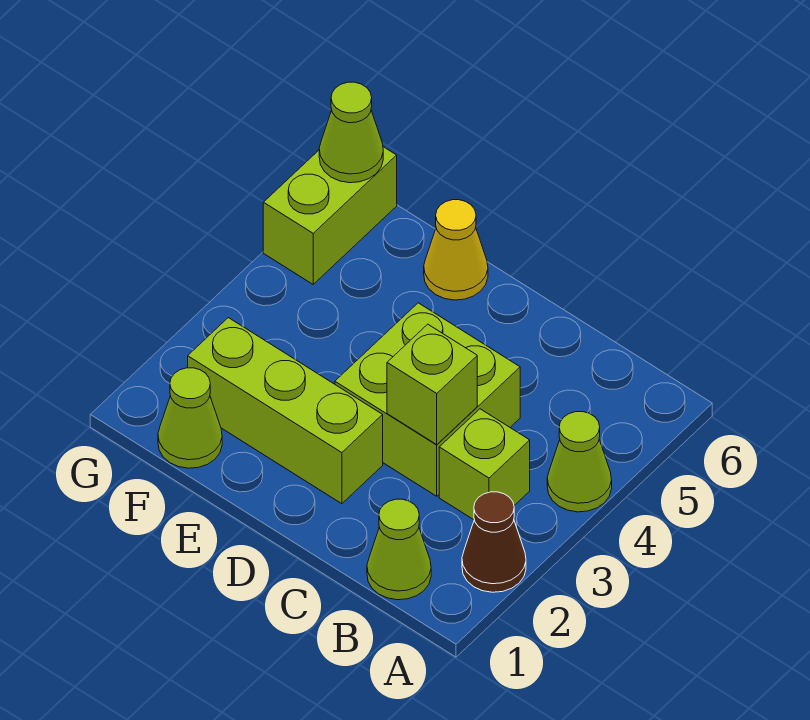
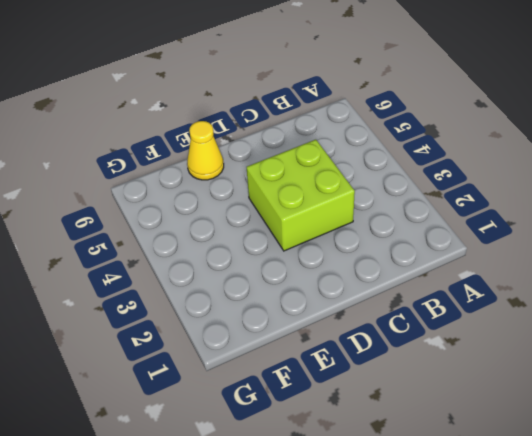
none -> brown cone A2 level 1
none -> lime cone A4 level 1

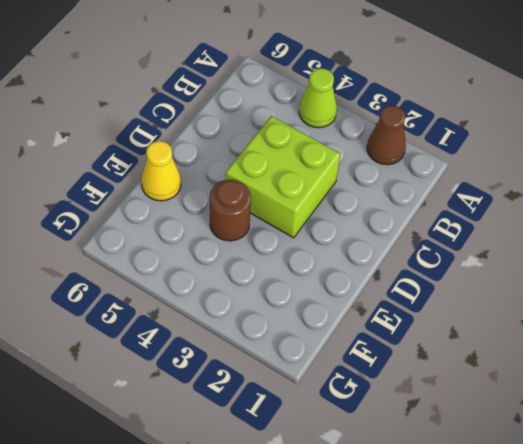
brown round brick E4 level 1 -> none
none -> lime cone B1 level 1
none -> lime brick B3 level 1

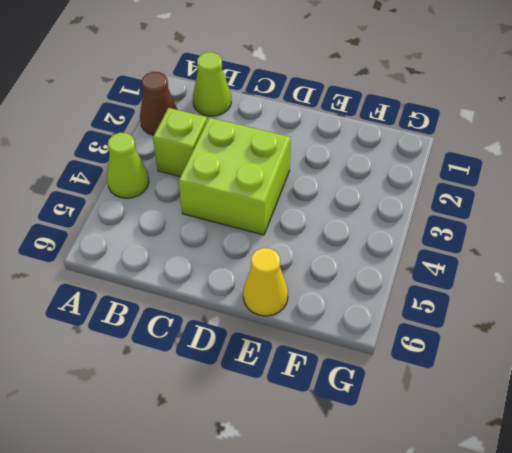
none -> lime brick D2:F2 level 1
none -> lime cone F1 level 1

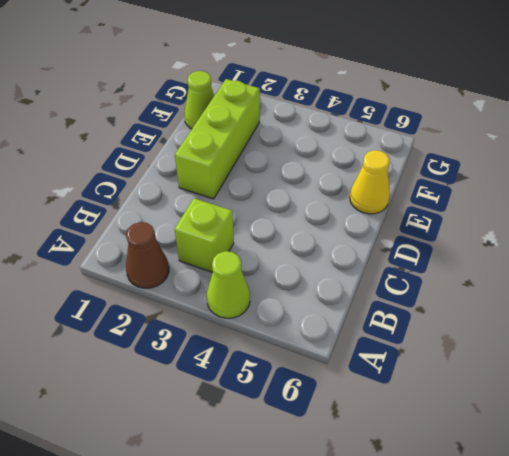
none -> lime cone B1 level 1
none -> lime brick C3:D4 level 1

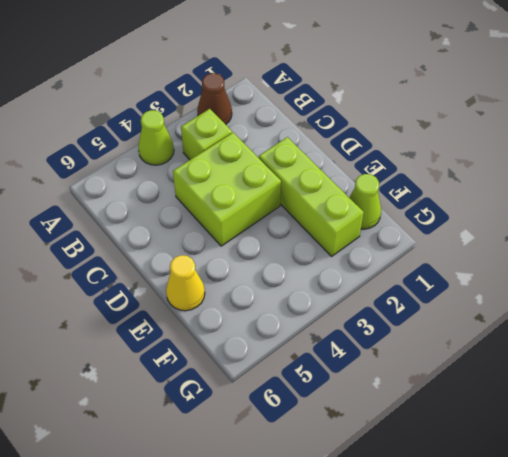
none -> lime cone B1 level 1
none -> lime brick G5:G6 level 1

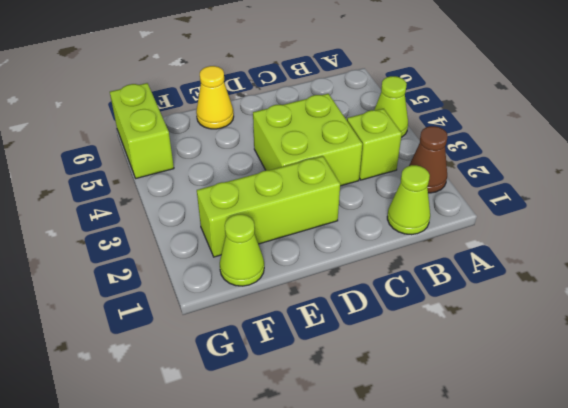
none -> lime brick C3 level 2
none -> lime cone G6 level 2

